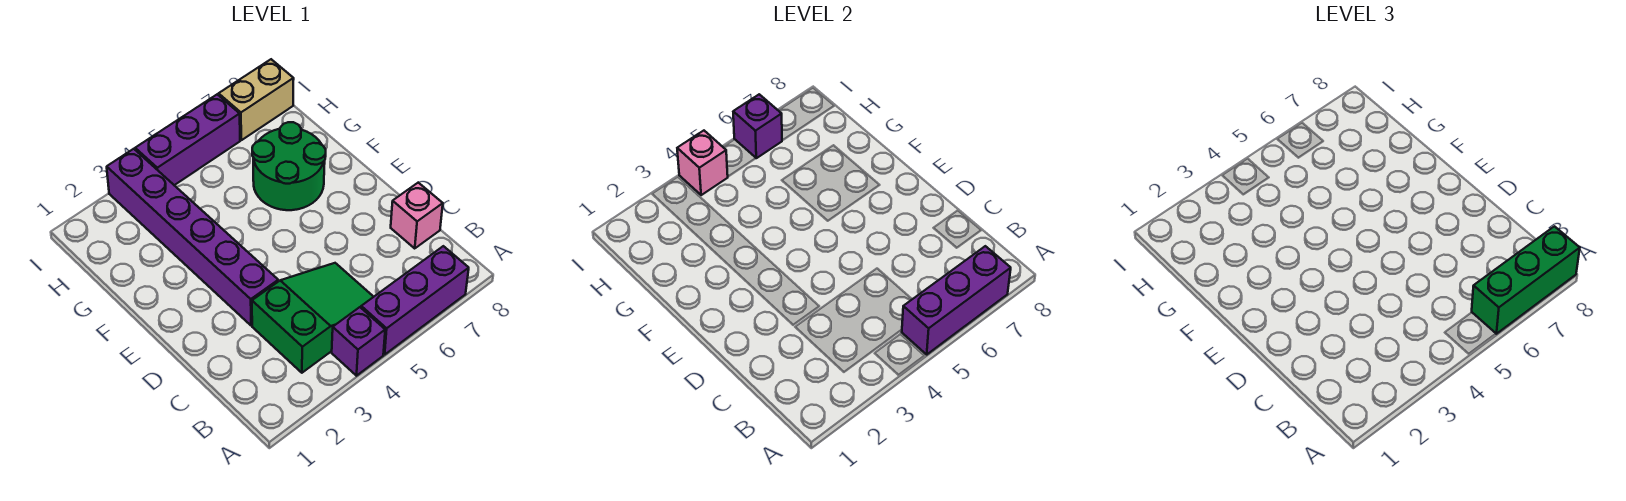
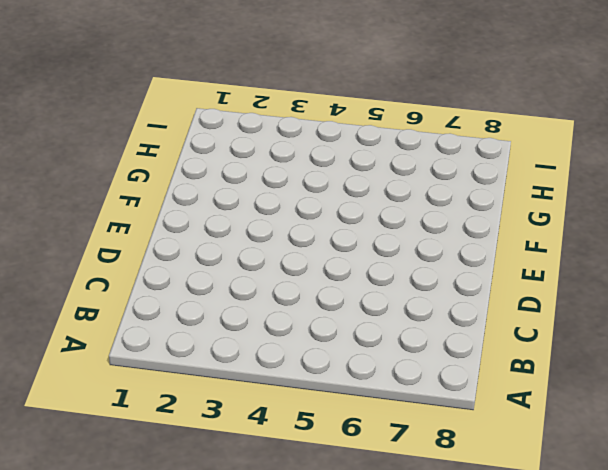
none -> purple brick A4 level 1
none -> purple brick A5:A7 level 1
none -> green slope B3:C5 level 1 top 3

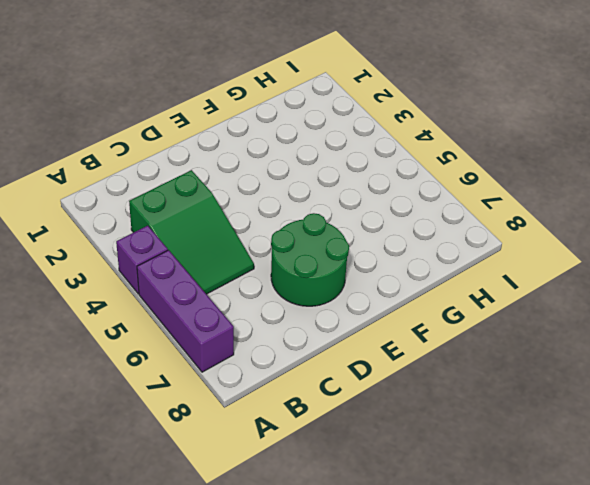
green round brick D6:E7 level 1 -> green round brick F6:G7 level 1
none -> pink brick C8 level 1
none -> purple brick D3:I3 level 1
none -> purple brick I4:I6 level 1

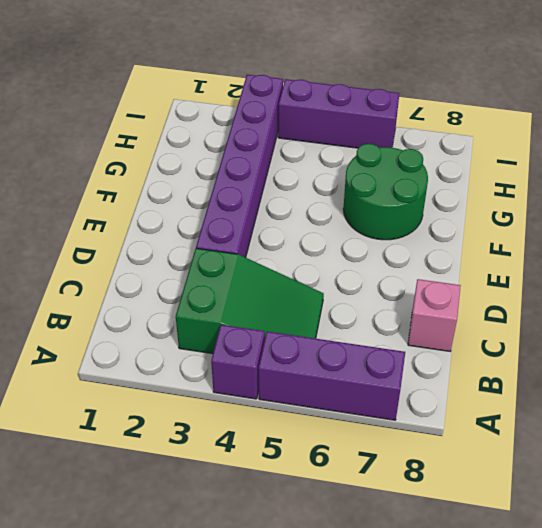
none -> tan brick I7:I8 level 1
none -> purple brick A5:A7 level 2
none -> pink brick I4 level 2

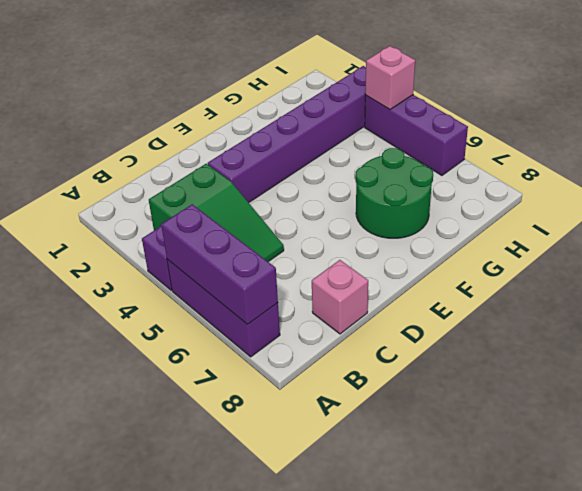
none -> tan brick I7:I8 level 1
none -> purple brick I6 level 2
none -> green brick A6:A8 level 3

